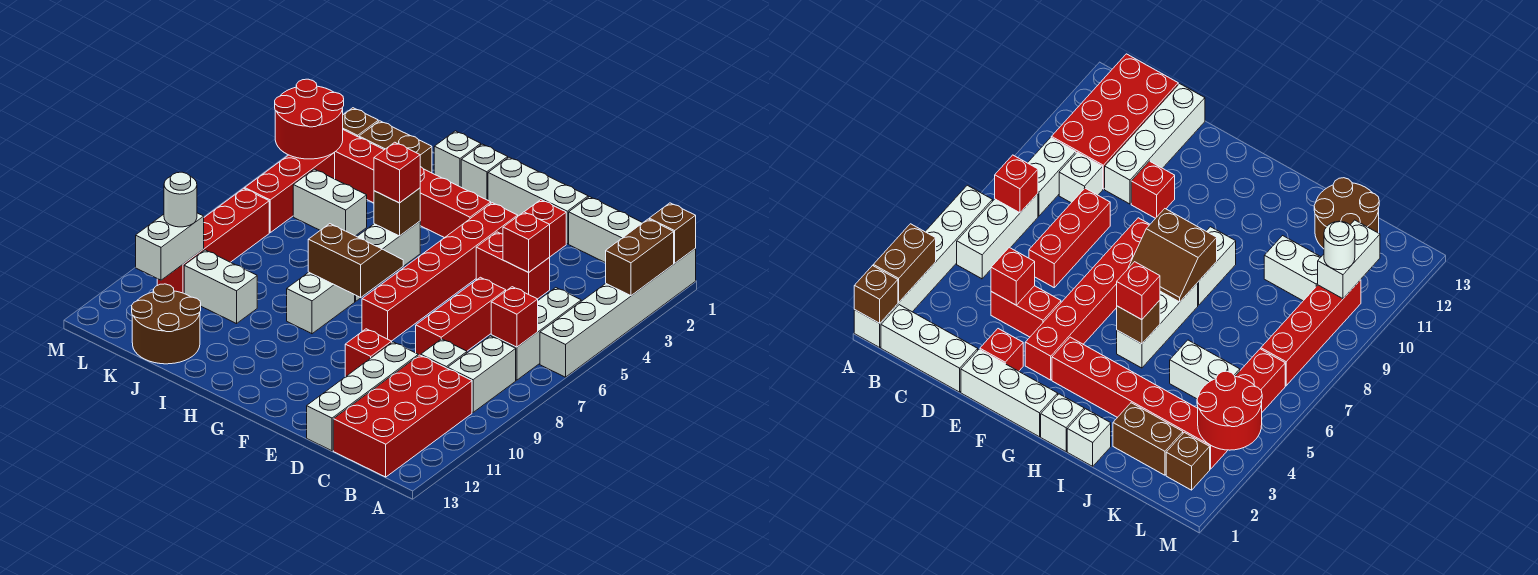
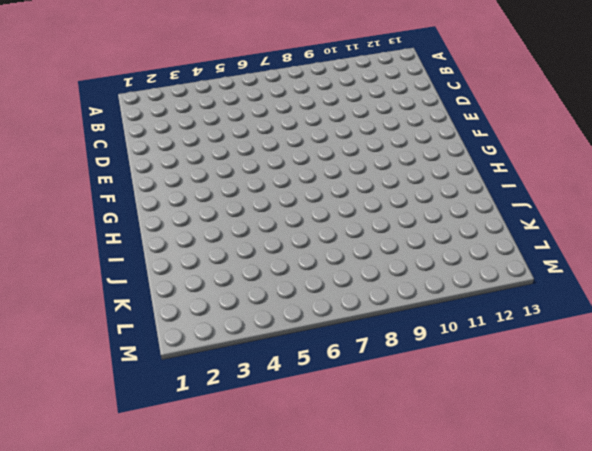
none -> white brick A1:A6 level 1
none -> white brick B1:D1 level 1
none -> white brick B5:B7 level 1
none -> white brick B8:B9 level 1

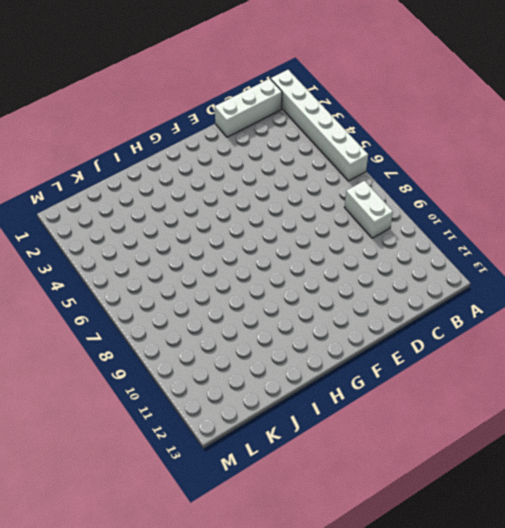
none -> white brick B5:B7 level 1
none -> red brick B10:C13 level 1
none -> white brick C9 level 1
none -> red brick D4:E4 level 1

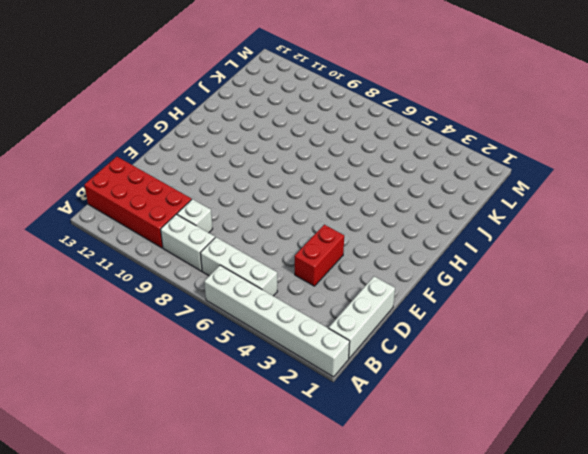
none -> red brick D6:D8 level 1
none -> white brick D10:D13 level 1
none -> white brick E1:G1 level 1
none -> red brick E2 level 1

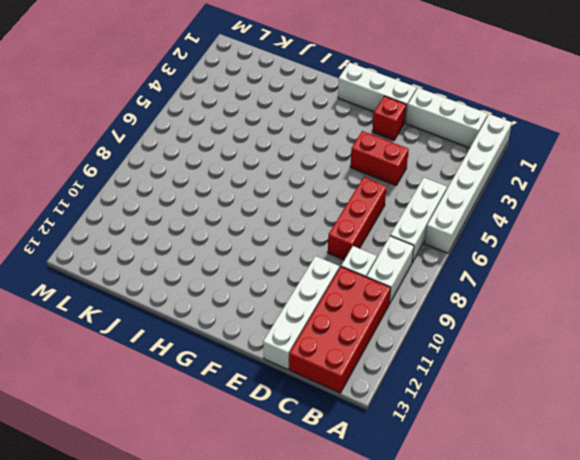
none -> red brick E10 level 1
none -> red brick F3:F8 level 1
none -> red brick G3:L3 level 1
none -> white brick H1 level 1

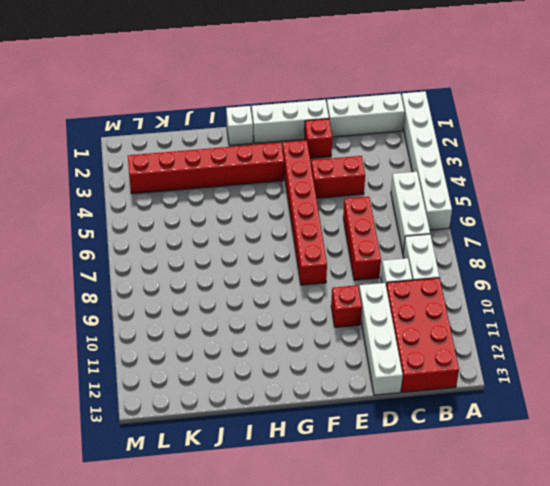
none -> white brick H5:H7 level 1
none -> white brick H8:H9 level 1
none -> white brick I1 level 1
none -> brown brick J2:K2 level 1

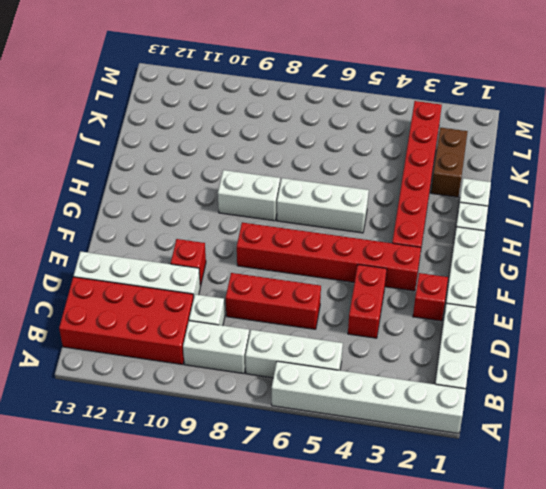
none -> white brick J5:K5 level 1
none -> white brick J10:K10 level 1
none -> brown round brick J12:K13 level 1
none -> brown brick L2 level 1

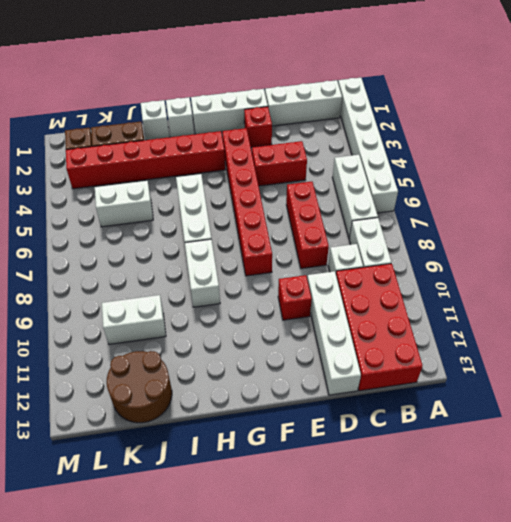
none -> red brick L4:L6 level 1
none -> red brick L7:L10 level 1
none -> brown brick A1 level 2
none -> brown brick A2:A3 level 2

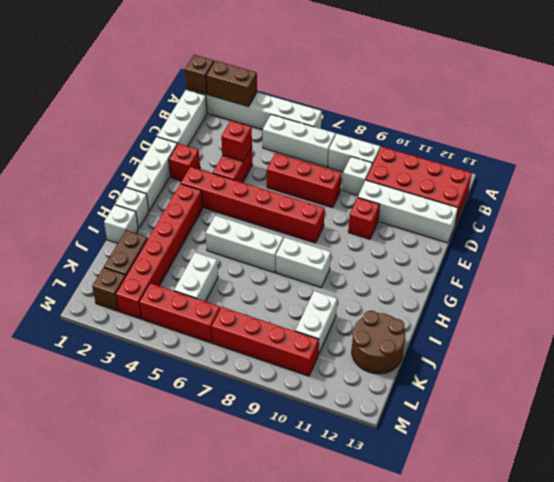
none -> red brick B7 level 2
none -> brown slope G7:H8 level 2 top 8
none -> brown brick H5 level 2
none -> red round brick L3:M4 level 2

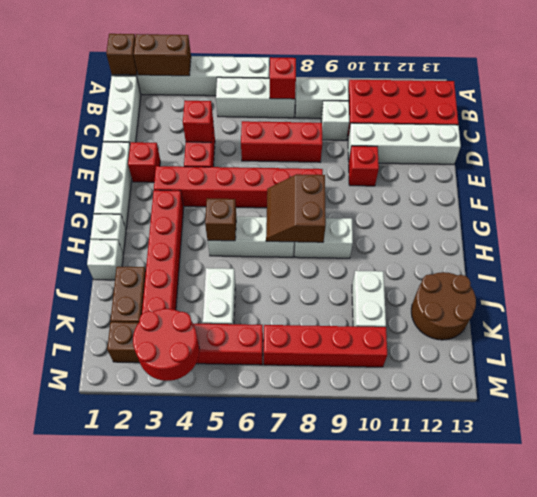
none -> white brick L10:L11 level 2
none -> red brick H5 level 3
none -> white round brick L10 level 3

